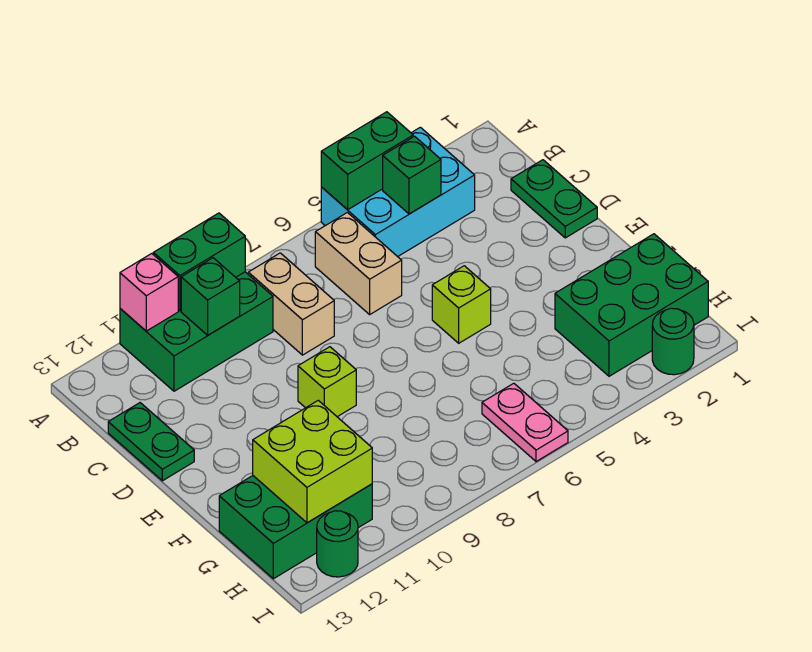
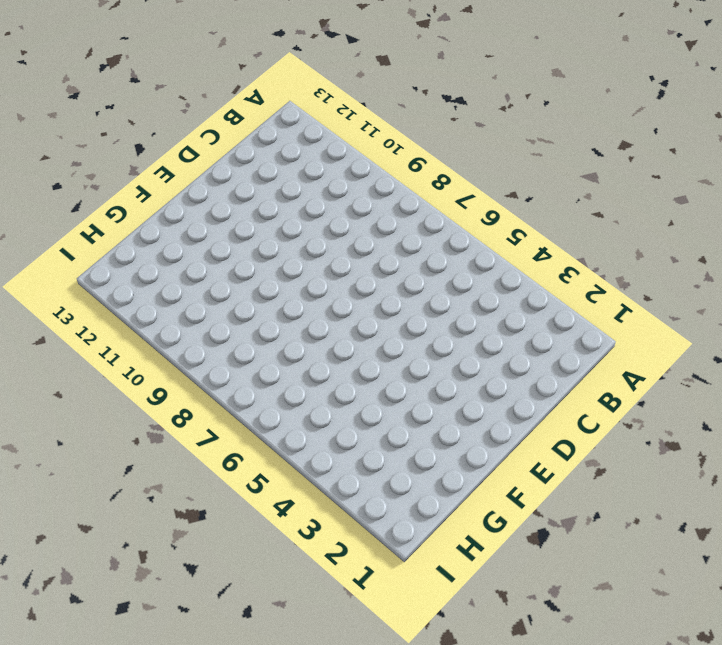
none -> cyan brick A3:B5 level 1
none -> green brick A9:B11 level 1
none -> tan brick B6:C6 level 1

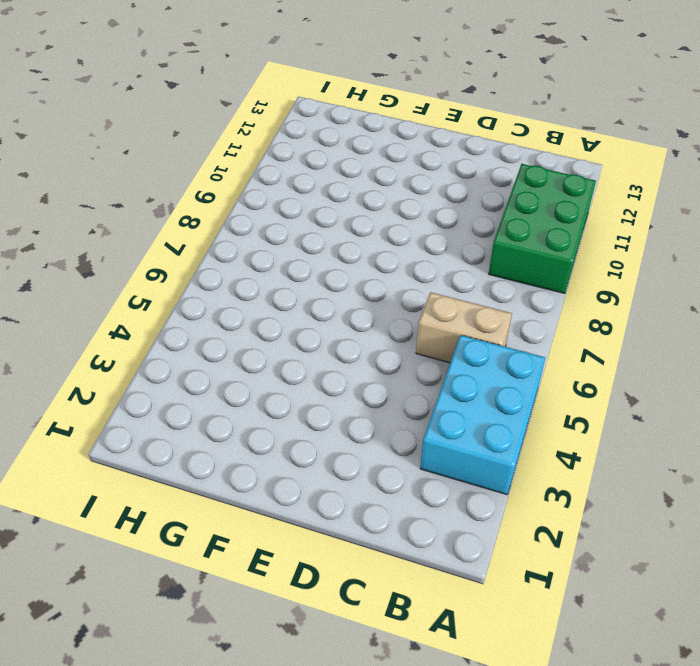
none -> tan brick B8:C8 level 1
none -> green plate C1:D1 level 1
none -> green plate C13:D13 level 1

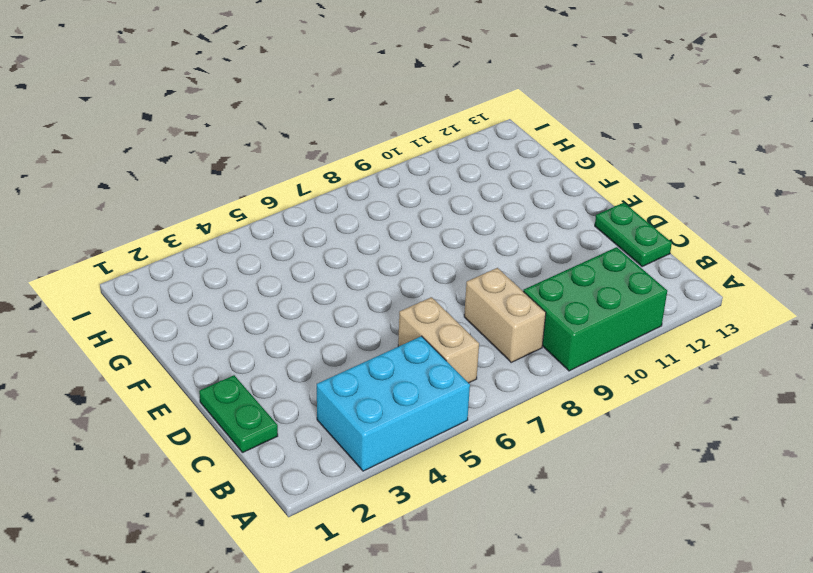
none -> lime brick E5 level 1
none -> lime brick E9 level 1
none -> green brick G1:H3 level 1

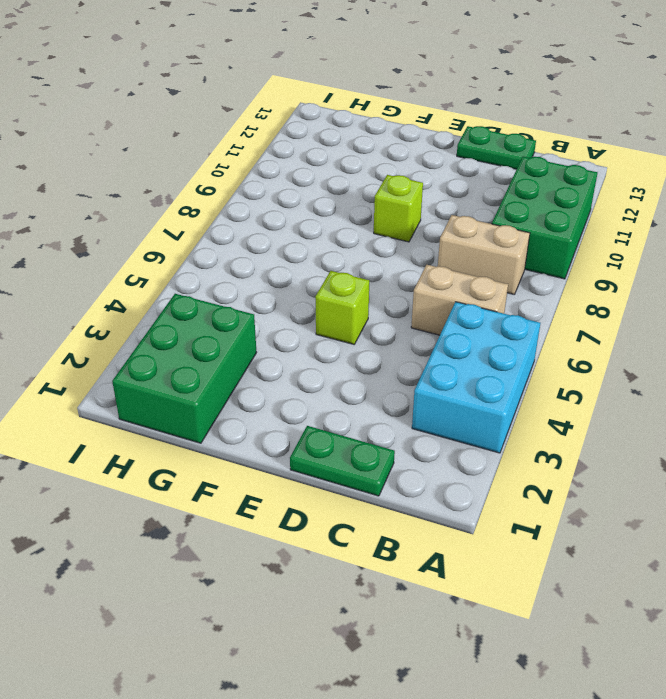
none -> green brick G11:H13 level 1
none -> pink plate H6:I6 level 1
none -> green round brick I2 level 1

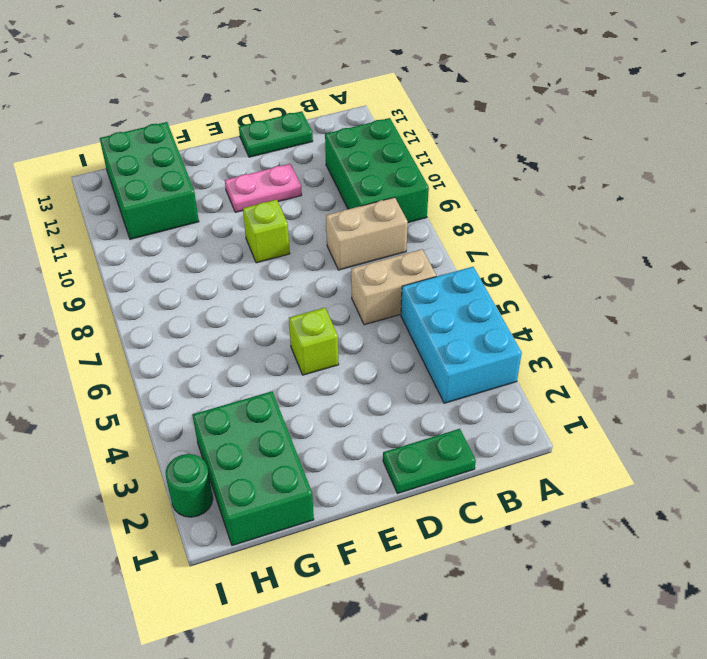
pink plate D11:E11 level 1 -> pink plate H6:I6 level 1
none -> green round brick I12 level 1
none -> green brick A4:A5 level 2
none -> green brick A9:A10 level 2

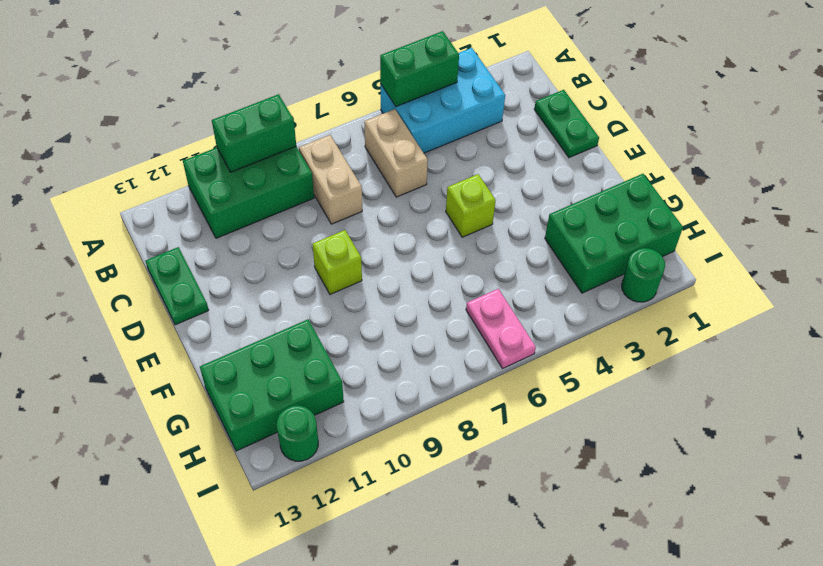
none -> pink brick A11 level 2
none -> green brick B4 level 2
none -> green brick B10 level 2

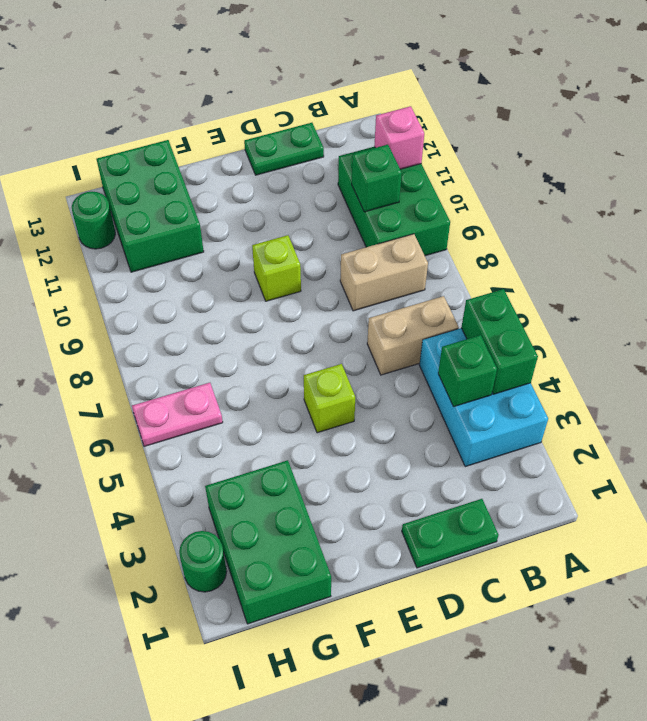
none -> green brick A9:A10 level 2
none -> lime brick G11:H12 level 2

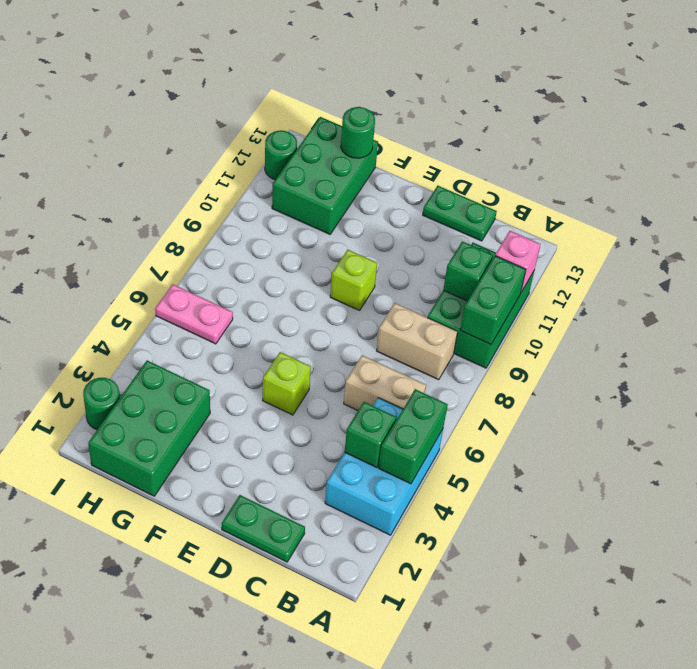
green round brick G13 level 2 -> none
none -> lime brick G11:H12 level 2

